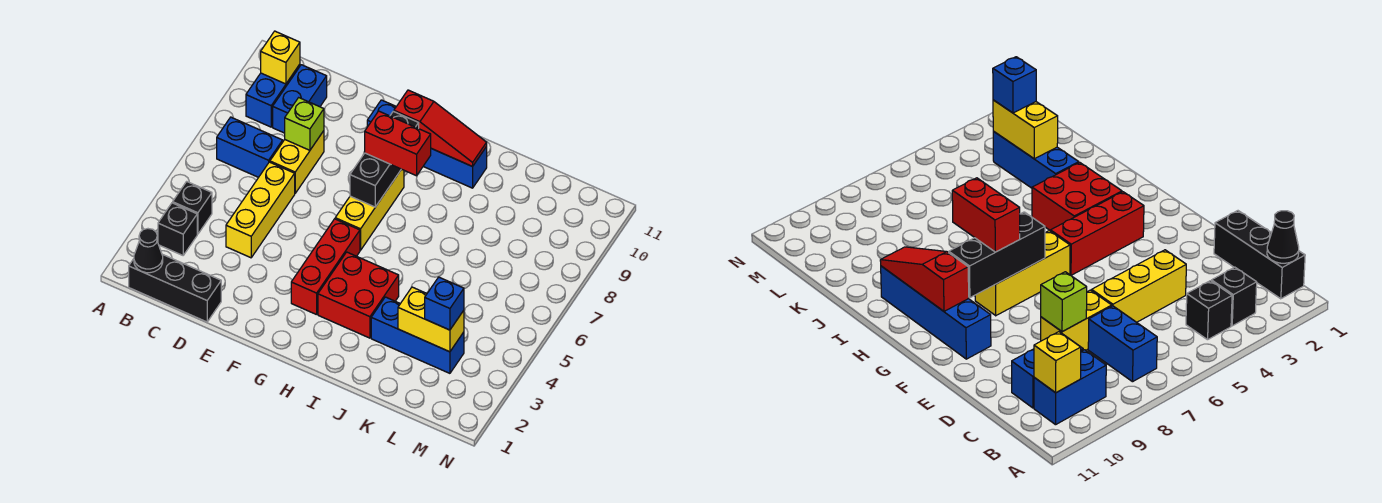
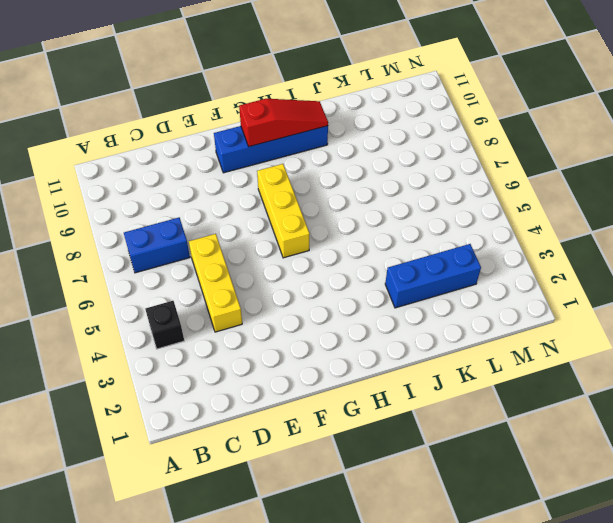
none -> black brick B1:D1 level 1
none -> black brick B3 level 1
none -> blue brick B9:B10 level 1

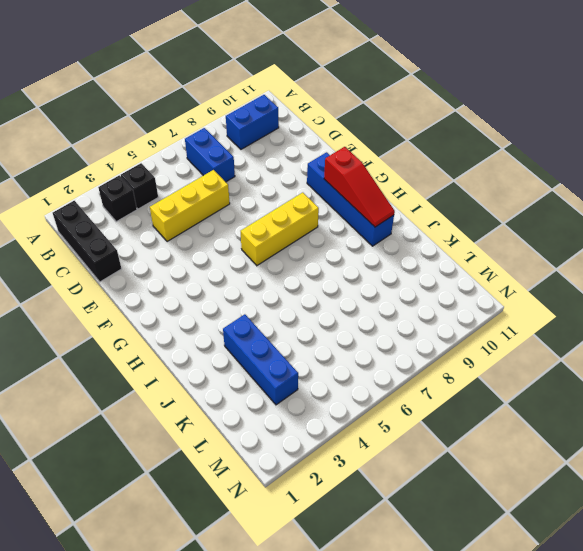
none -> blue brick C9:C10 level 1
none -> yellow brick D7:D8 level 1
none -> red brick G3:G5 level 1

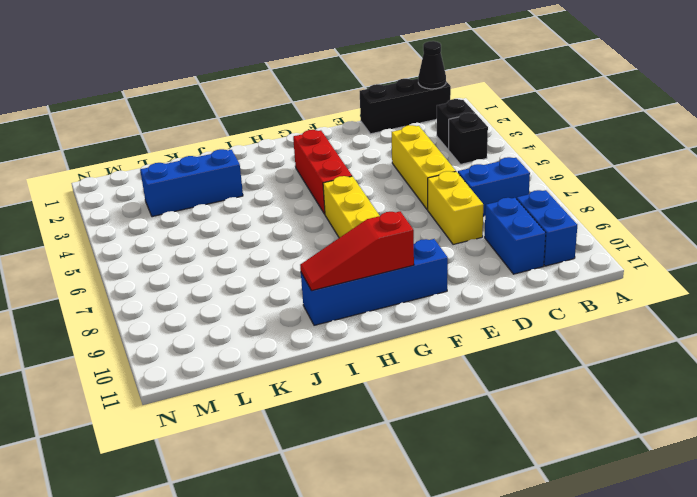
none -> red brick H3:I4 level 1
none -> yellow brick B10 level 2
none -> lime brick D8 level 2

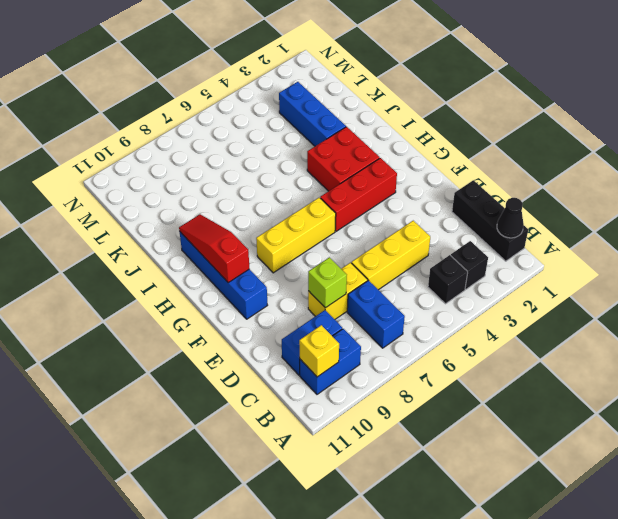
none -> black brick G7:G9 level 2
none -> yellow brick K3:L3 level 2
none -> red brick G8:H8 level 3

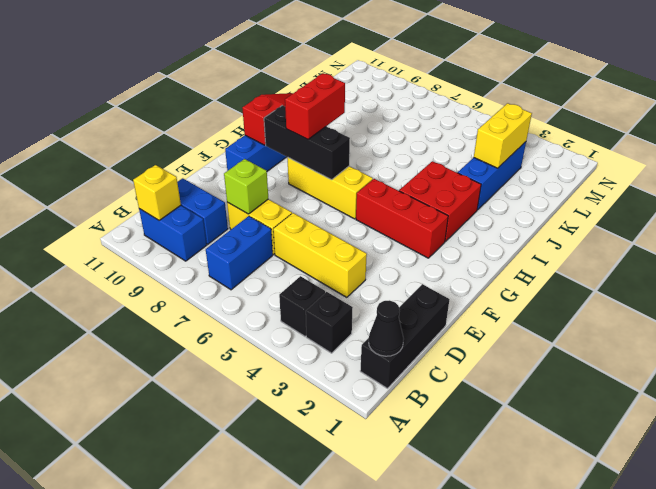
none -> blue brick L3 level 3

